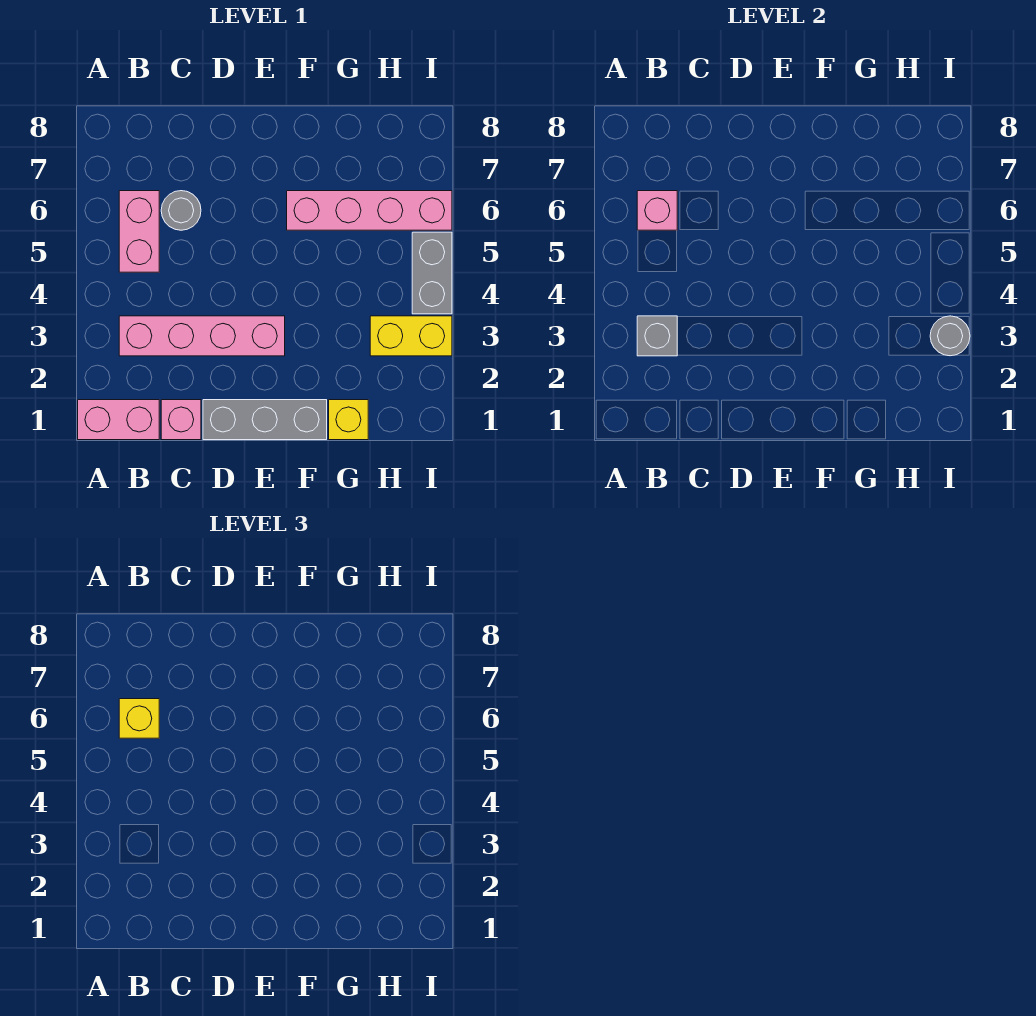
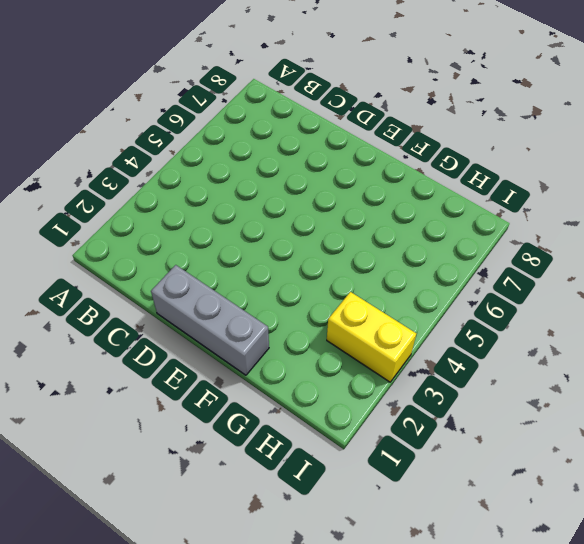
none -> pink brick A1:B1 level 1
none -> pink brick B3:E3 level 1
none -> pink brick B5:B6 level 1

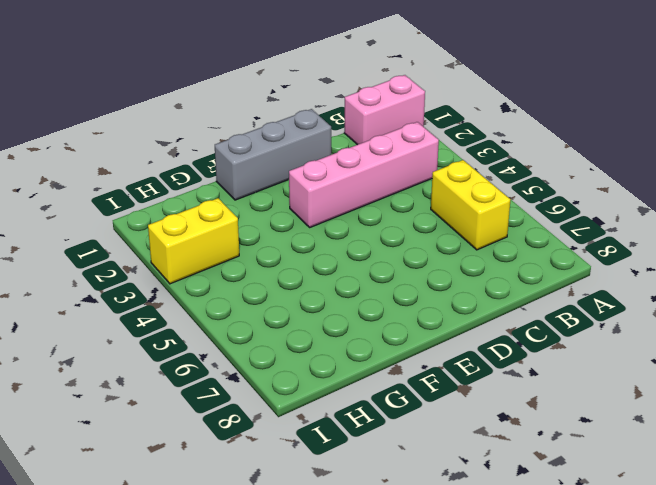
yellow brick B5:B6 level 1 -> pink brick B5:B6 level 1
none -> pink brick C1 level 1
none -> grey round brick C6 level 1
none -> pink brick F6:I6 level 1

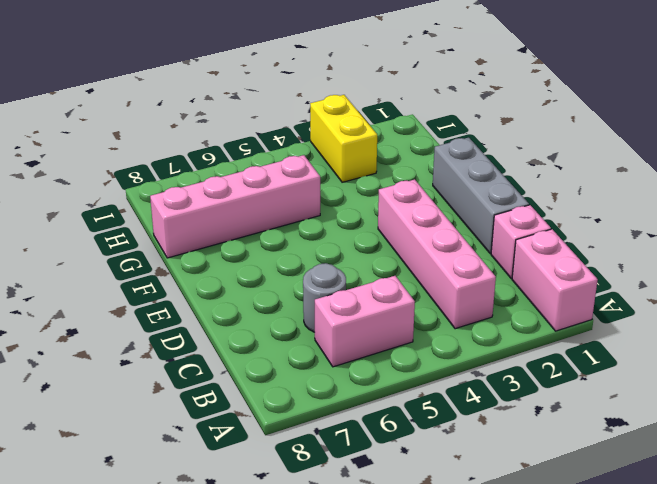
pink brick G5:G8 level 1 -> pink brick F6:I6 level 1
none -> yellow brick G1 level 1
none -> grey brick I4:I5 level 1
none -> grey brick B3 level 2

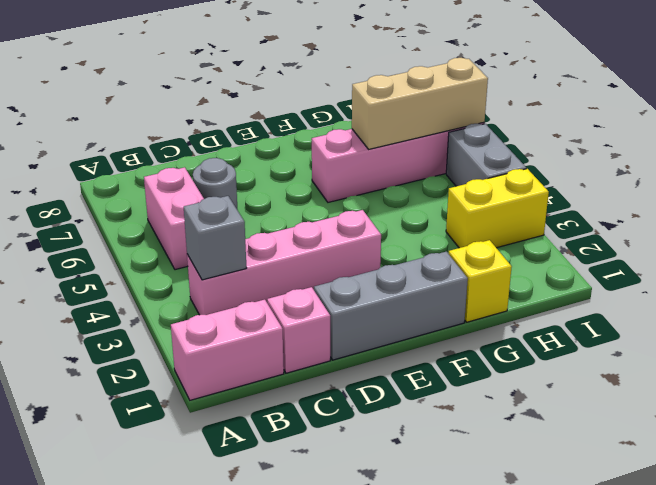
tan brick G6:I6 level 2 -> none
none -> pink brick B6 level 2
none -> grey round brick I3 level 2
none -> yellow brick B6 level 3

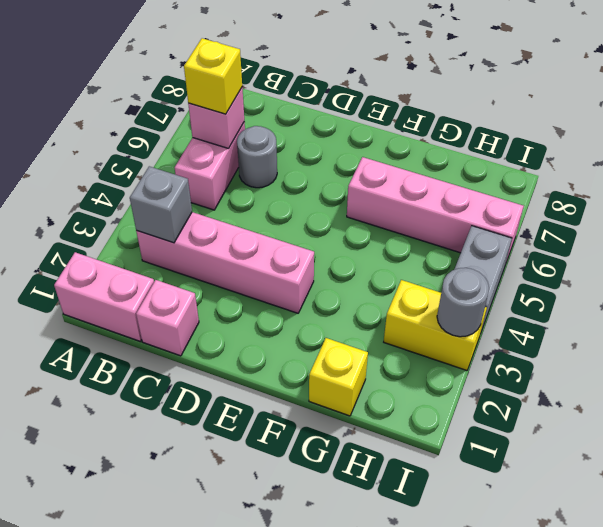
none -> grey brick D1:F1 level 1

